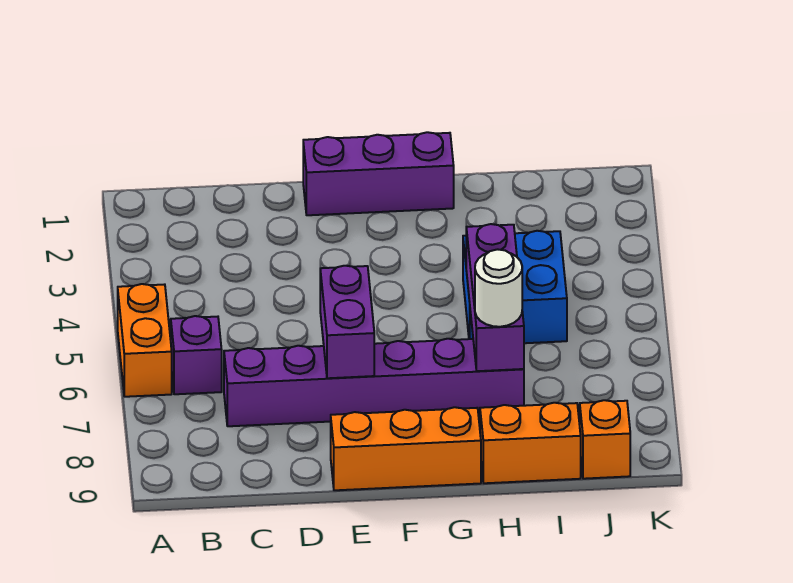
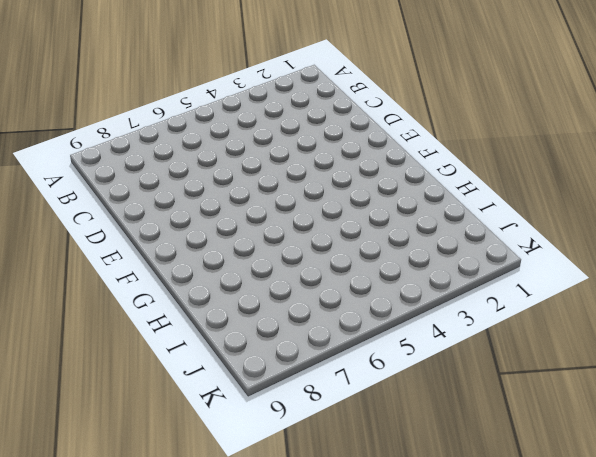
none -> orange brick A5:A6 level 1
none -> purple brick B6 level 1

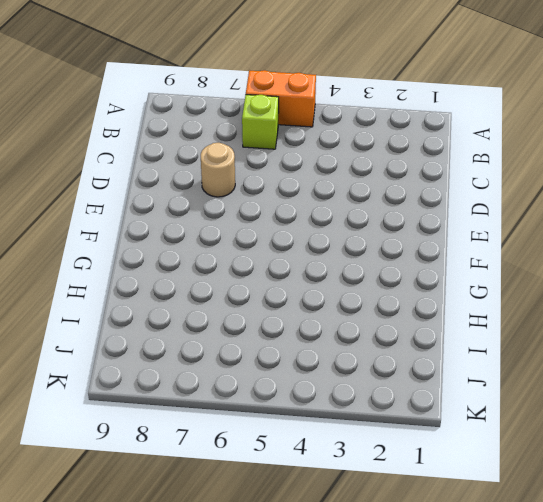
lime brick B6 level 1 -> purple brick B6 level 1
tan round brick D7 level 1 -> purple brick C7:H7 level 1
none -> purple brick E1:G1 level 1
none -> orange brick E9:G9 level 1

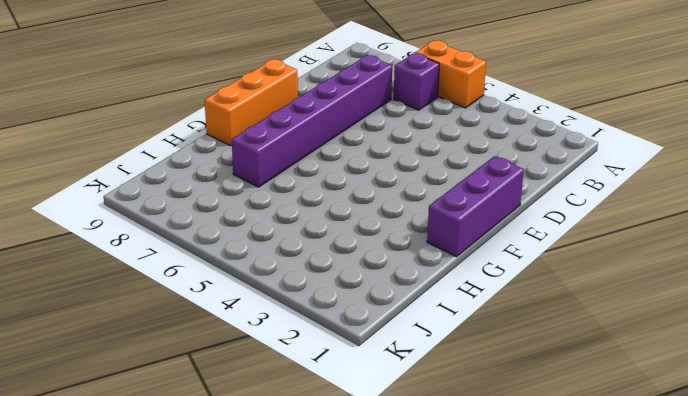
none -> blue brick H4:I5 level 1
none -> orange brick H9:I9 level 1

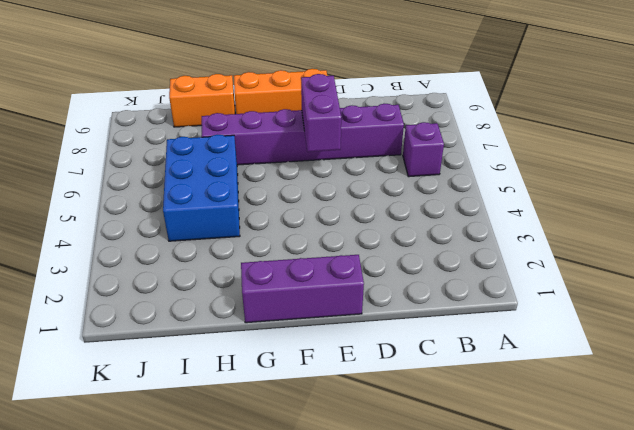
blue brick H4:I6 level 1 -> blue brick H4:I5 level 1
none -> orange brick A5:A6 level 1
none -> orange brick J9 level 1

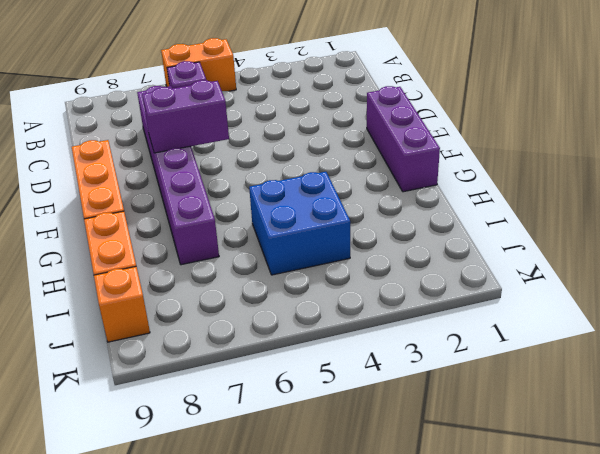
none -> purple brick H5:H7 level 2
none -> white round brick H7 level 3

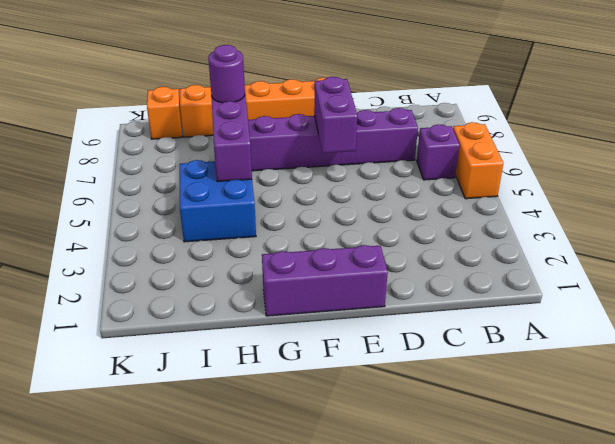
purple round brick H7 level 3 -> white round brick H7 level 3

